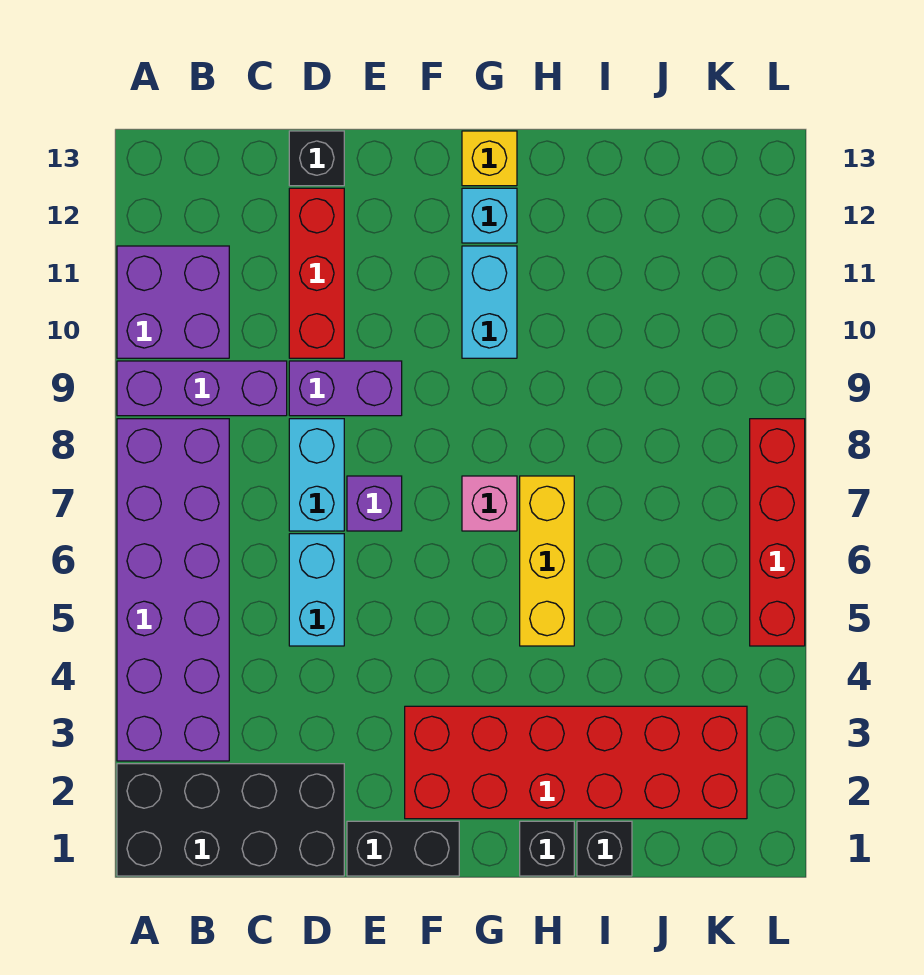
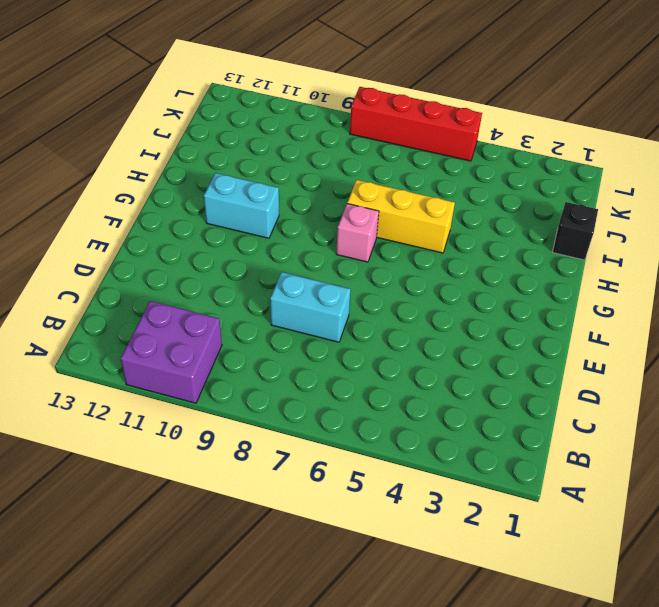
none -> black brick A1:D2 level 1
none -> purple brick A3:B8 level 1
none -> purple brick A9:C9 level 1

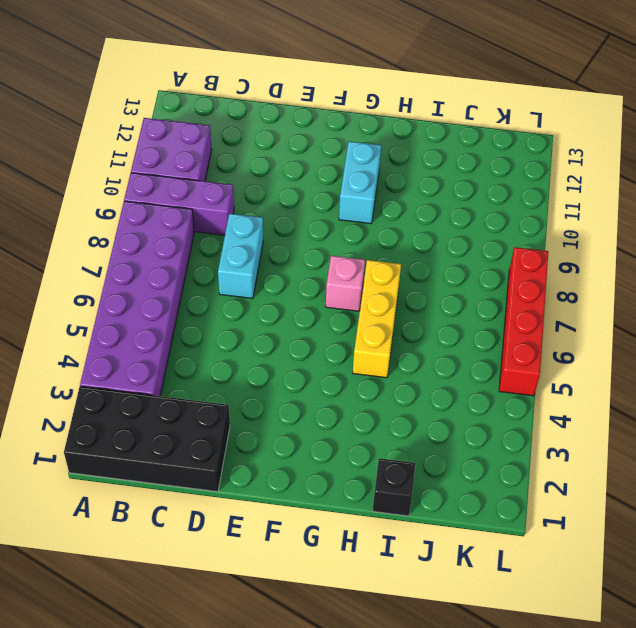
none -> cyan brick D5:D6 level 1
none -> purple brick D9:E9 level 1
none -> red brick D10:D12 level 1

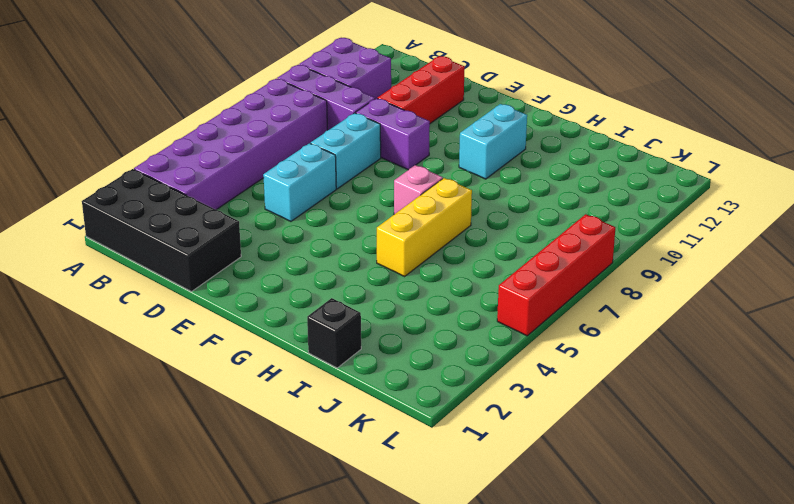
none -> black brick D13 level 1
none -> black brick E1:F1 level 1
none -> purple brick E7 level 1

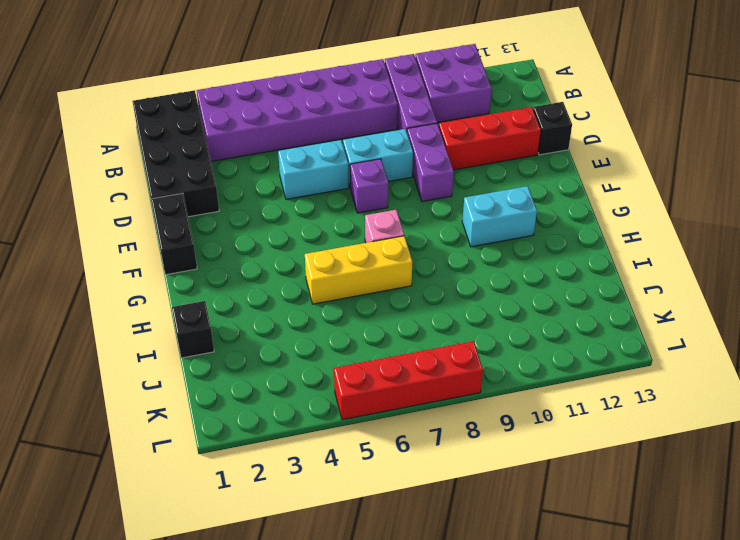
none -> red brick F2:K3 level 1
none -> cyan brick G12 level 1
none -> yellow brick G13 level 1

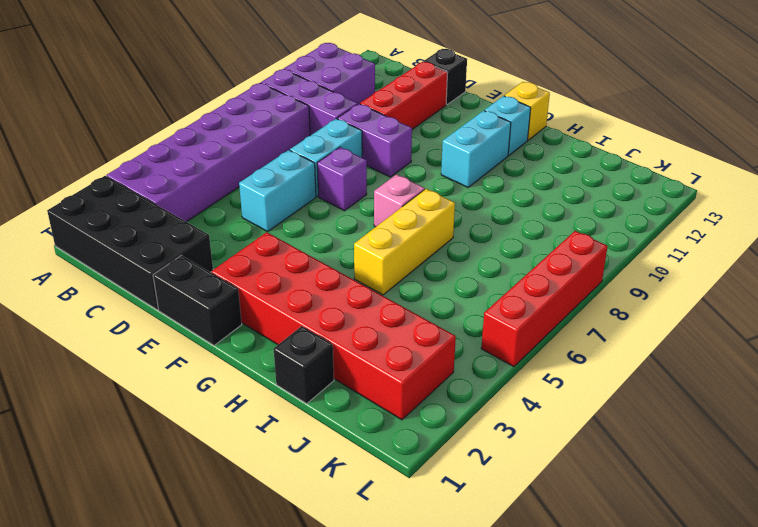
none -> black brick H1 level 1

